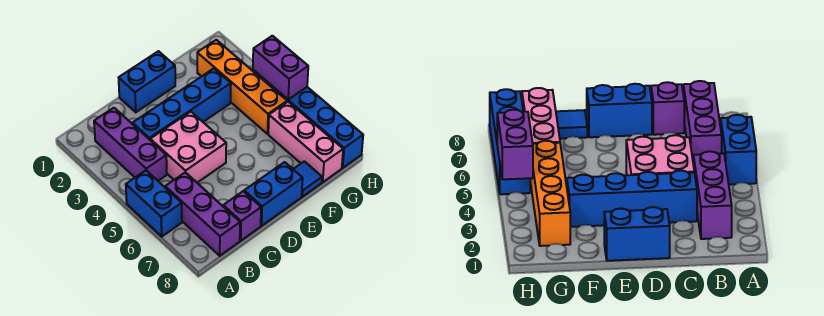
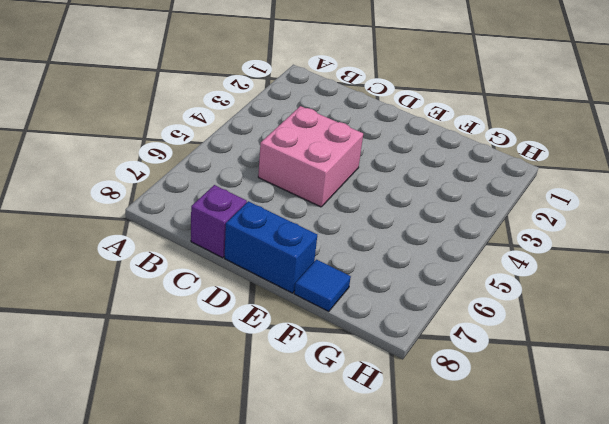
none -> blue brick A5:A6 level 1
none -> purple brick B2:B4 level 1
none -> purple brick B6:B8 level 1

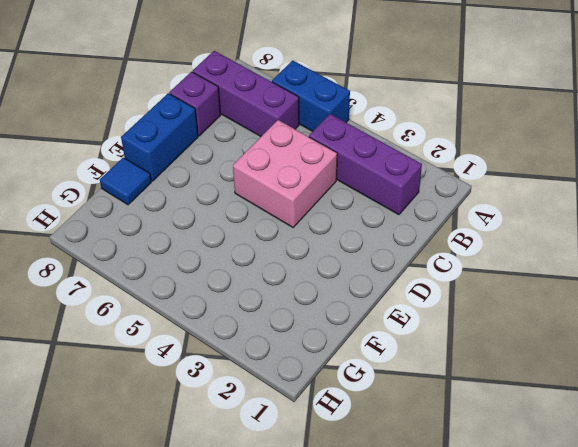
none -> blue brick C3:F3 level 1
none -> blue brick D1:E1 level 1
none -> orange brick G2:G5 level 1

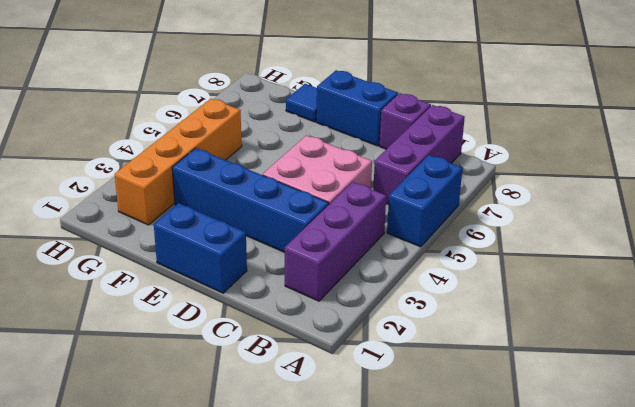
none -> pink brick G6:G8 level 1
none -> blue brick H5:H8 level 1
none -> purple brick H4:H5 level 2

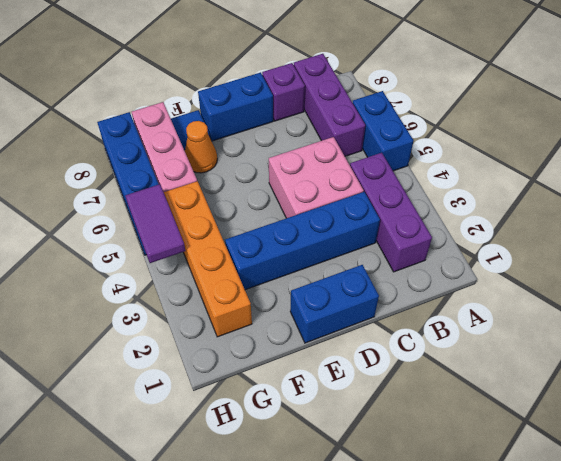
orange cone F7 level 1 -> none
purple tile H4:H5 level 2 -> purple brick H4:H5 level 2

